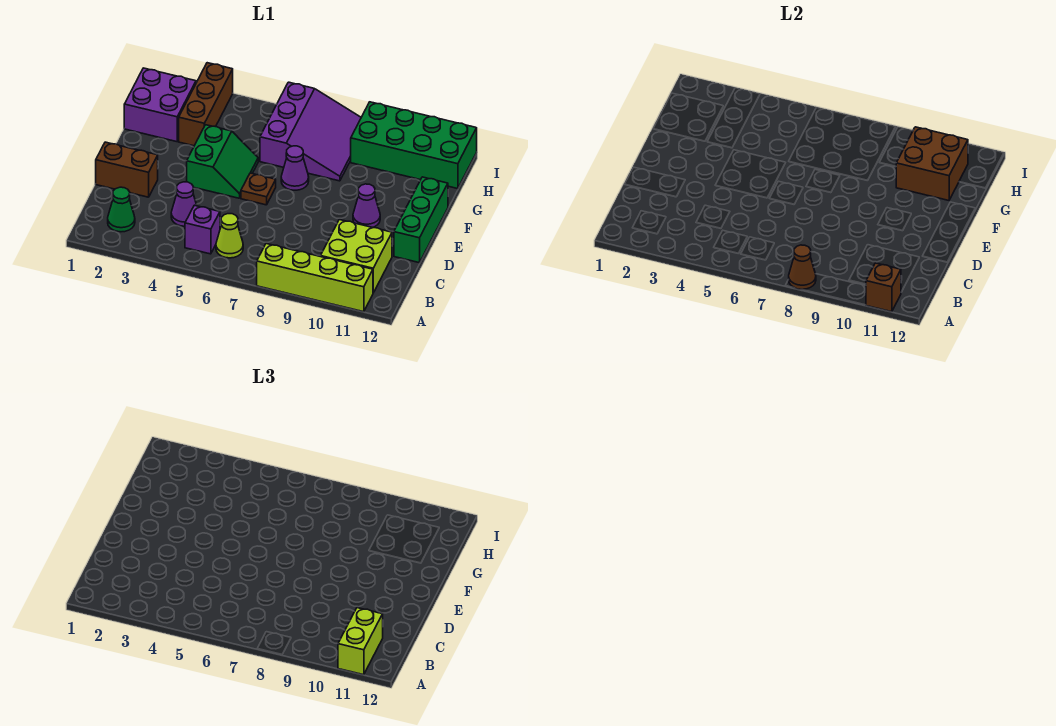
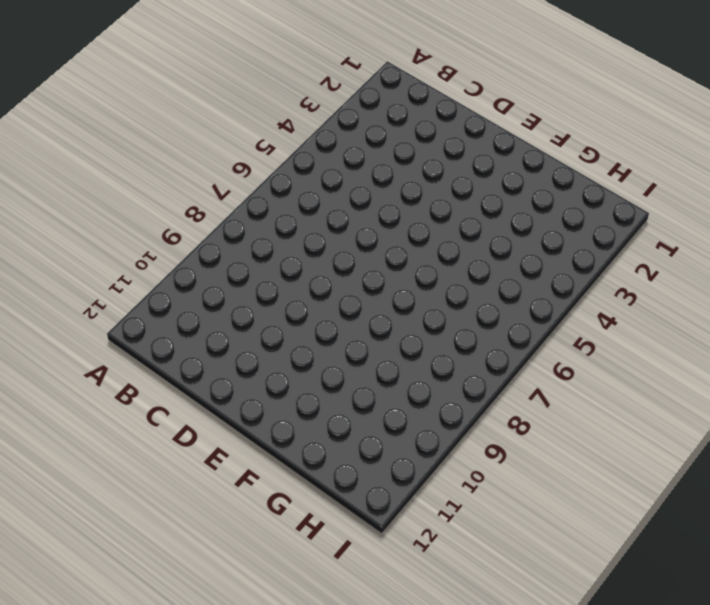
none -> lime brick A8:A11 level 1
none -> green cone B2 level 1
none -> purple brick B5 level 1

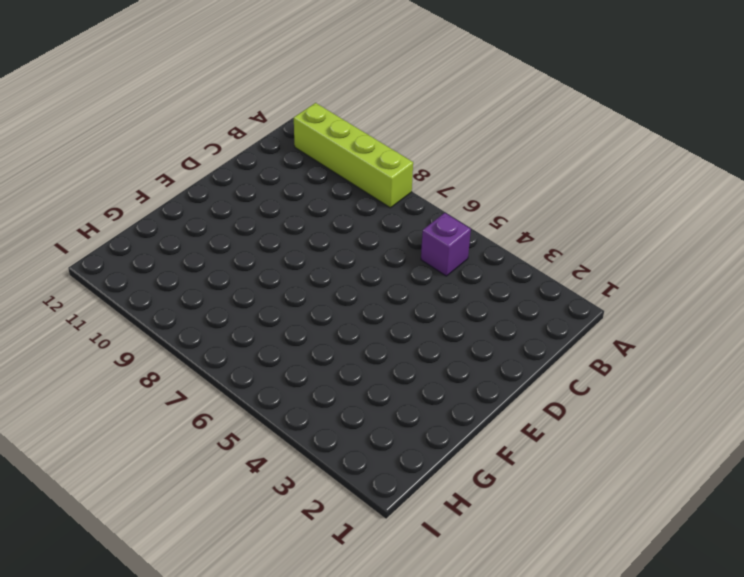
none -> green cone B2 level 1
none -> lime cone B6 level 1
none -> lime brick B10:C11 level 1

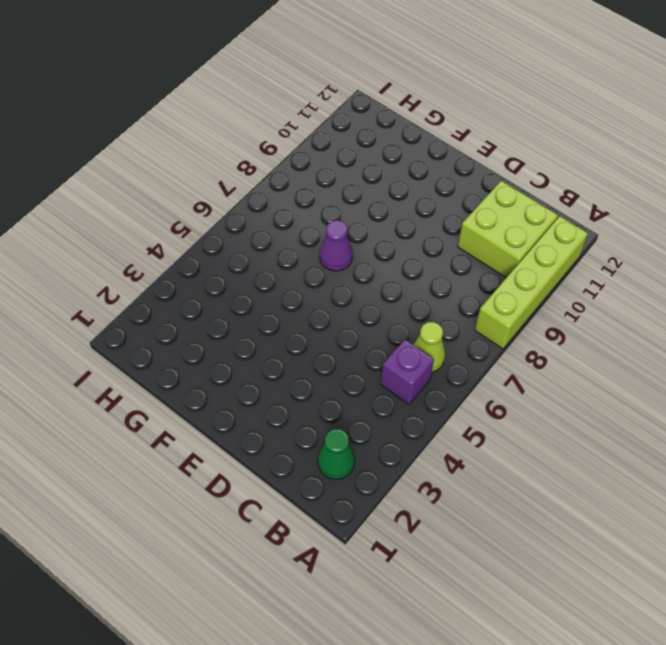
none -> purple cone C4 level 1
none -> brown brick D1:D2 level 1
none -> green brick D12:F12 level 1

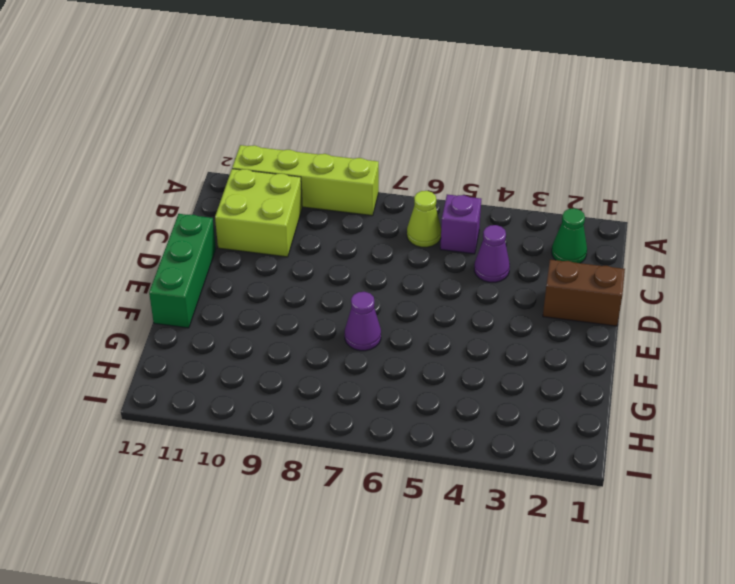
none -> green slope E4:F5 level 1 top 4
none -> brown plate E6 level 1
none -> purple cone E10 level 1

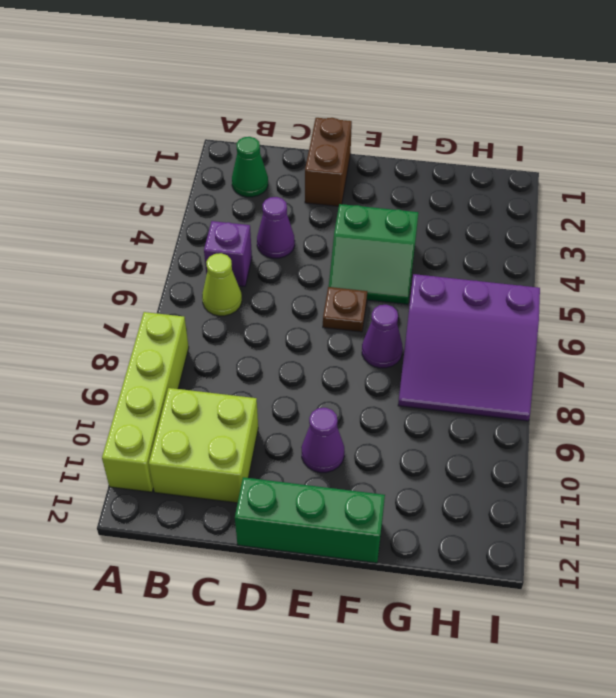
none -> purple brick G1:H2 level 1
none -> brown brick G3:I3 level 1
none -> green brick H9:I12 level 1

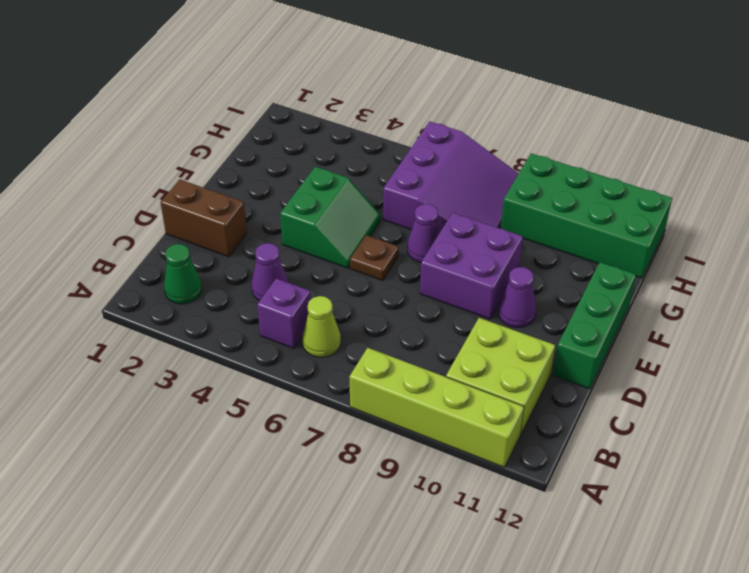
purple brick E8:F9 level 1 -> purple brick G1:H2 level 1
none -> brown brick G3:I3 level 1
none -> brown cone A8 level 2
none -> brown brick A11 level 2

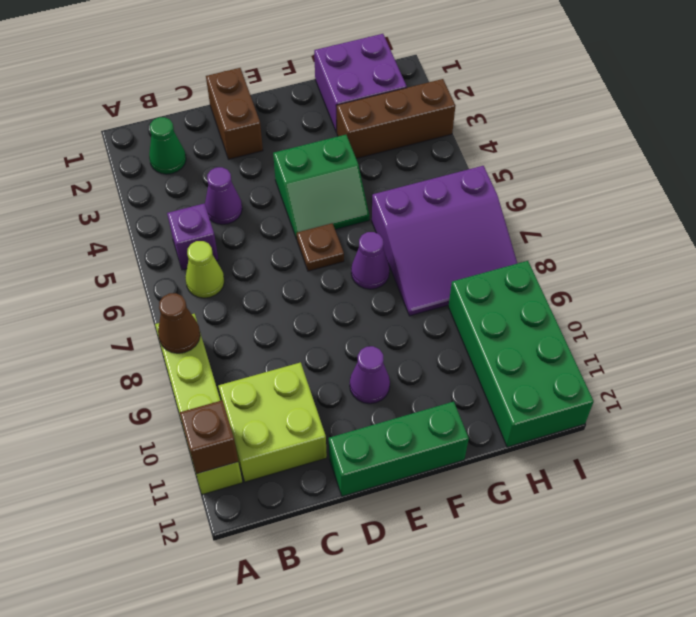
none -> brown brick G10:H11 level 2
none -> lime brick A11:B11 level 3

